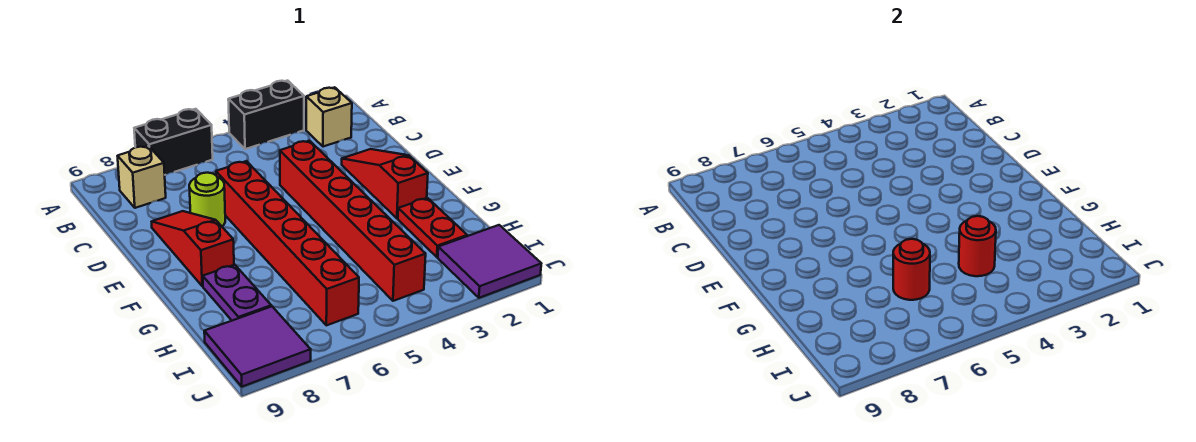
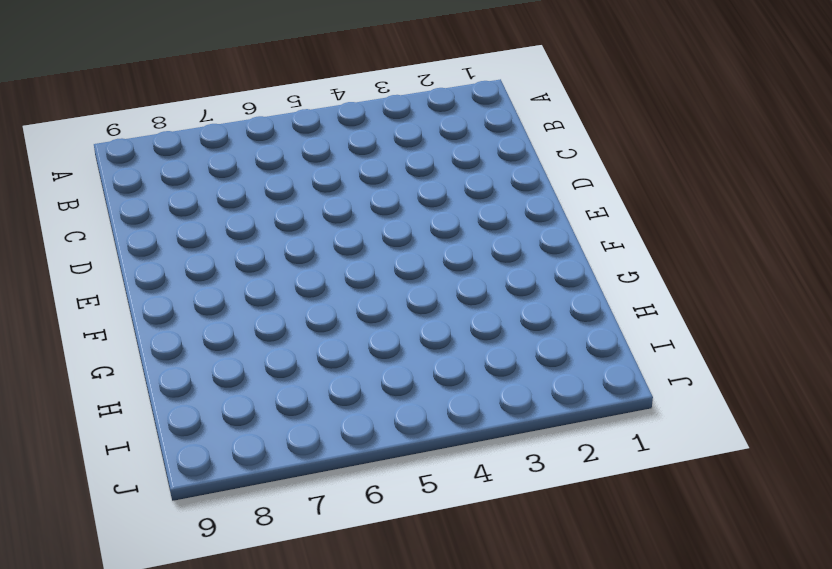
none -> black brick A3:A4 level 1
none -> black brick A6:A7 level 1
none -> tan brick B2 level 1

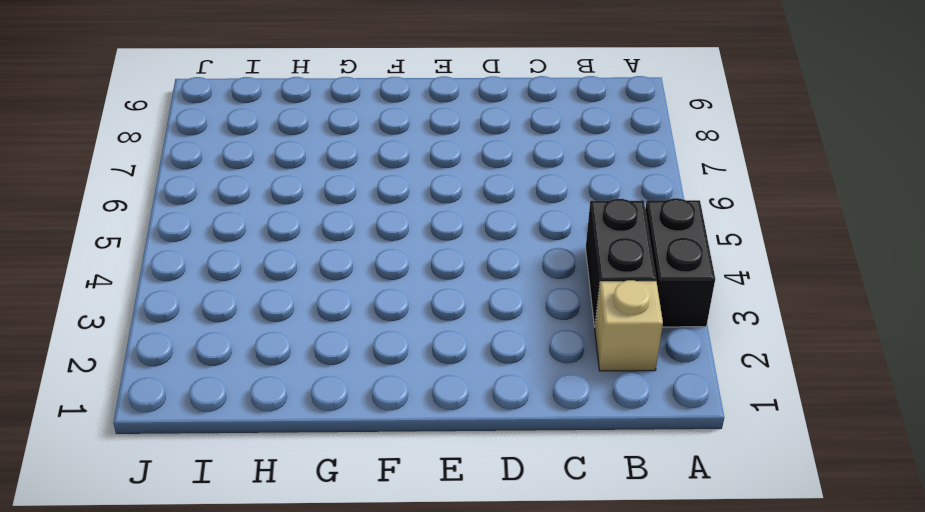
black brick B3:B4 level 1 -> black brick A6:A7 level 1
none -> tan brick B8 level 1
none -> red slope D2:F2 level 1 top F
none -> red brick D4:I4 level 1

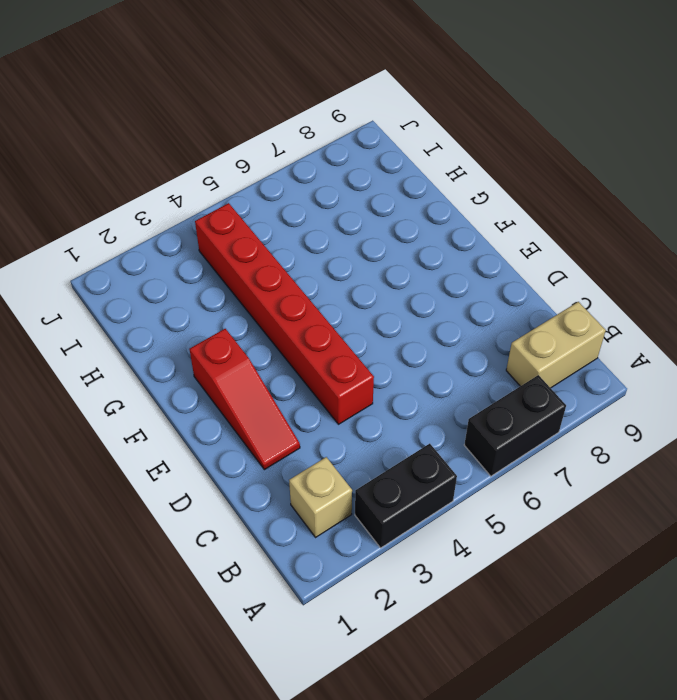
tan brick B8:B9 level 1 -> tan brick B8 level 1
none -> red brick D6:I6 level 1
none -> lime round brick D7 level 1
none -> red slope D8:F8 level 1 top F

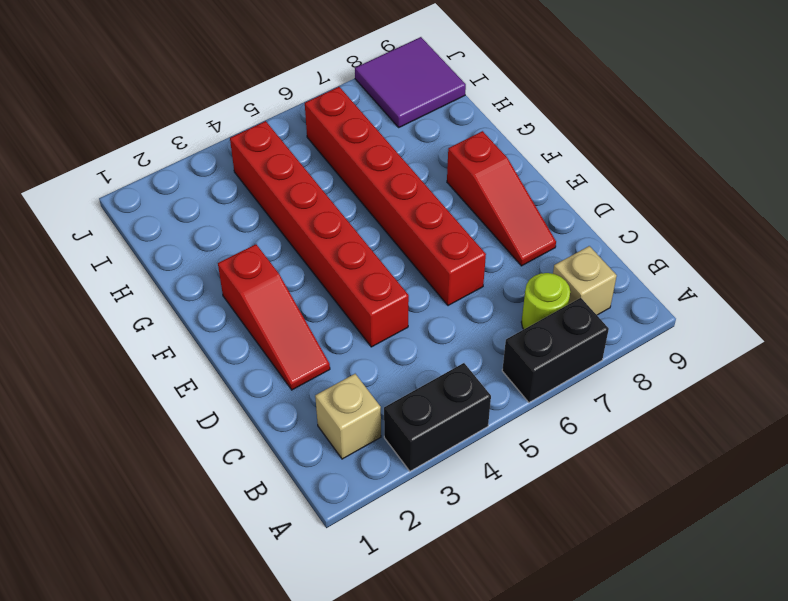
lime round brick B7 level 1 -> lime round brick D7 level 1
none -> red plate G2:H2 level 1
none -> purple plate G8:H8 level 1
none -> purple tile I1:J2 level 1

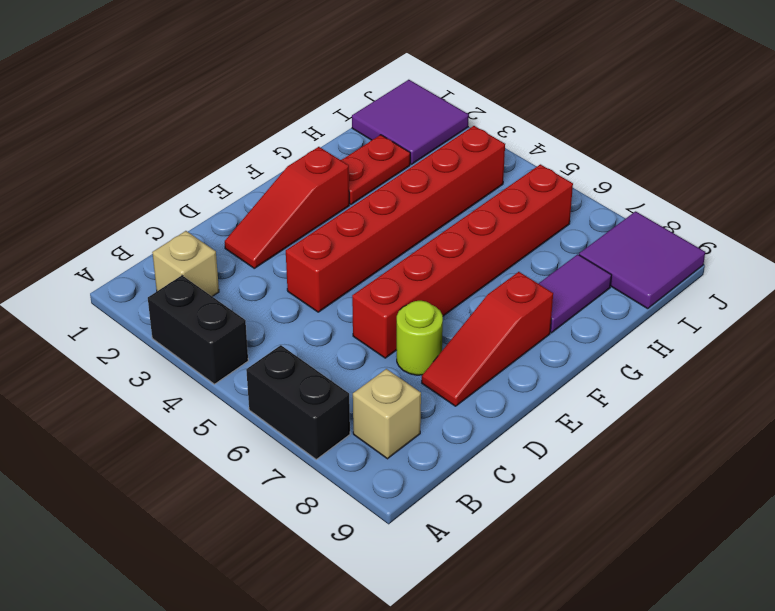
purple tile G8:H8 level 1 -> purple plate G8:H8 level 1
none -> red round brick H4 level 2
none -> red round brick H6 level 2

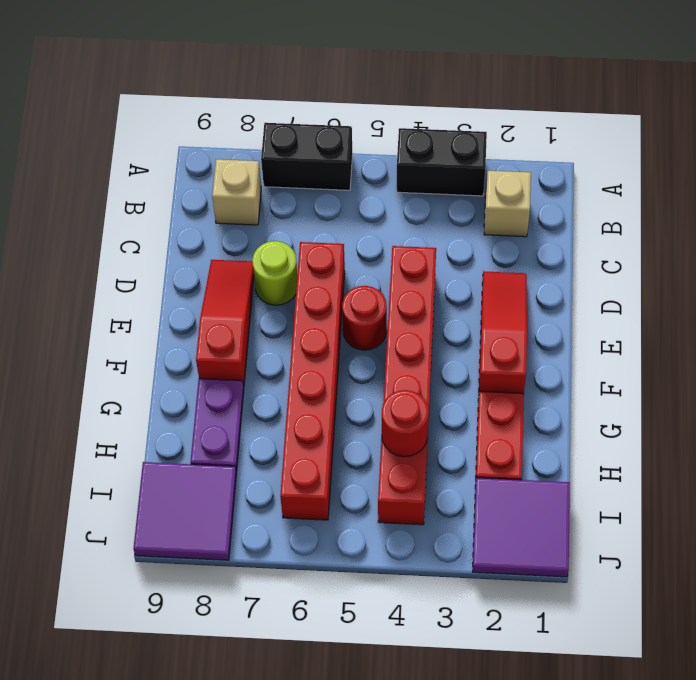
red round brick E5 level 1 -> red round brick H6 level 2

